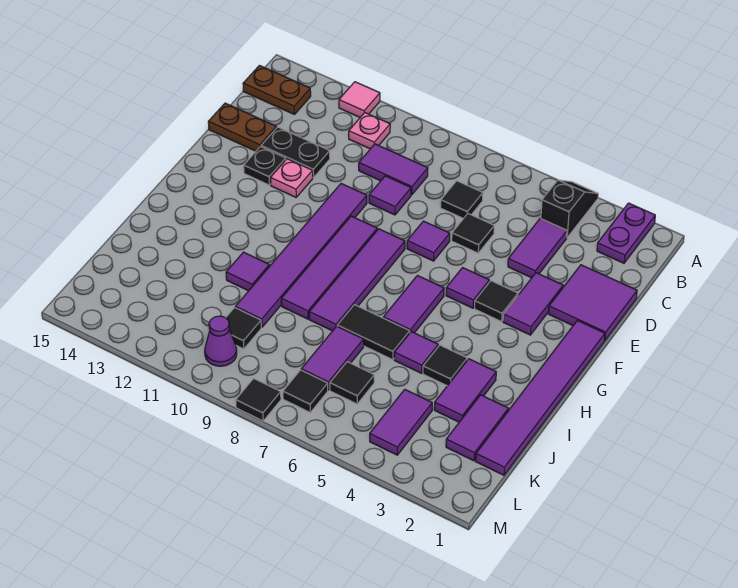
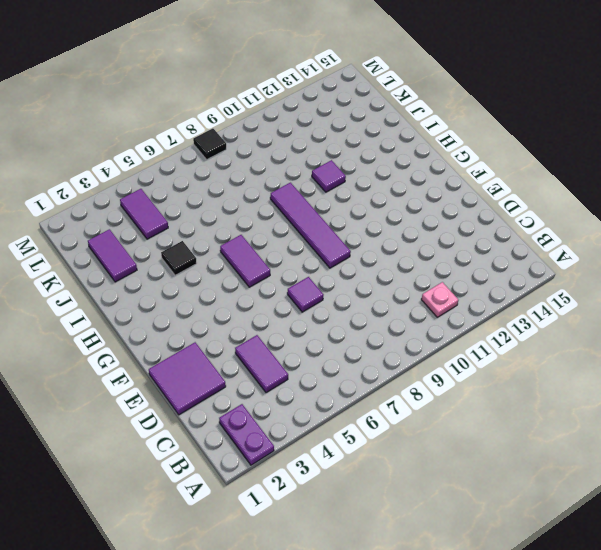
none -> black slope A4:B4 level 1 top B
none -> pink tile A12 level 1
none -> brown plate B14:B15 level 1
none -> black tile C7 level 1

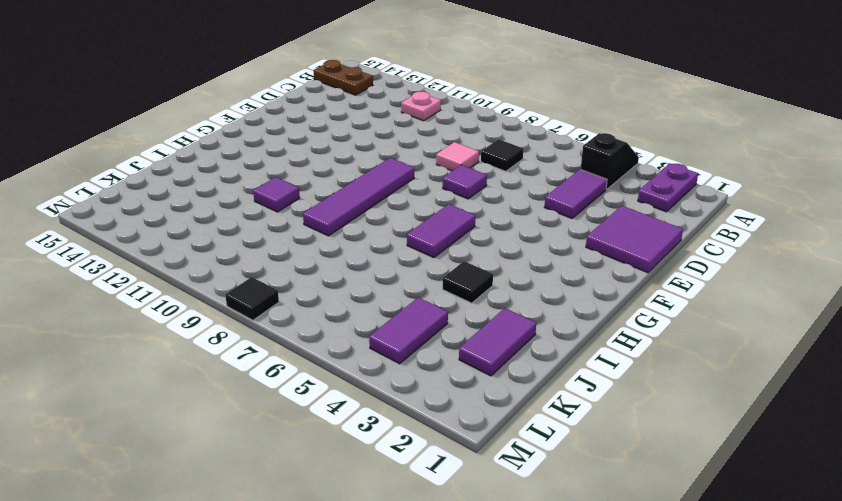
pink tile D8 level 1 -> pink tile A12 level 1
none -> purple tile C9:C10 level 1
none -> black tile D6 level 1
none -> purple tile D9 level 1
none -> black plate D12:D13 level 1

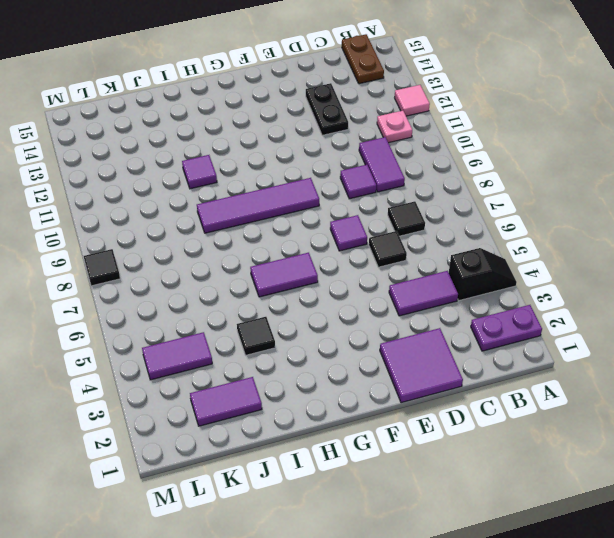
none -> brown plate D14:D15 level 1
none -> purple tile E3:F3 level 1
none -> purple tile E10:J10 level 1
none -> pink plate E12 level 1

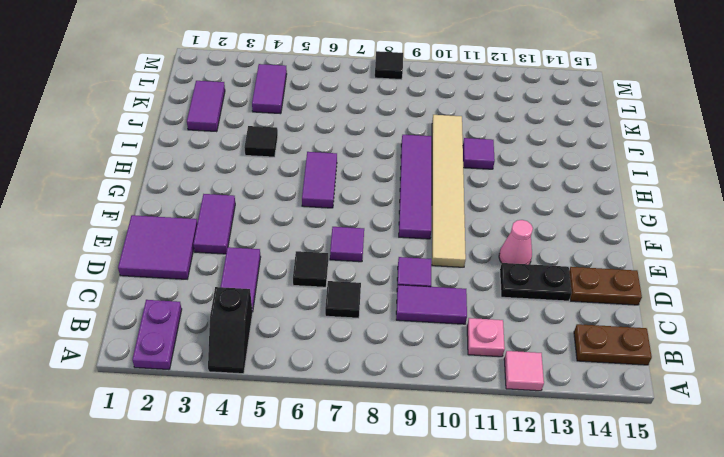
tan tile E10:J10 level 1 -> purple tile E10:J10 level 1
pink cone E12 level 1 -> pink plate E12 level 1
none -> black plate E13 level 1
none -> purple tile F1:K1 level 1
none -> black tile F4 level 1
none -> purple tile F5 level 1

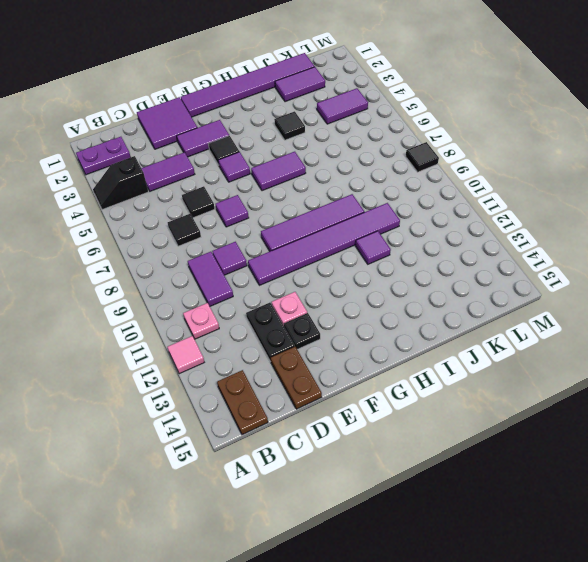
none -> purple tile F8:I8 level 1
none -> purple tile I3:J3 level 1
none -> purple tile I5 level 1
none -> black tile I6:I7 level 1

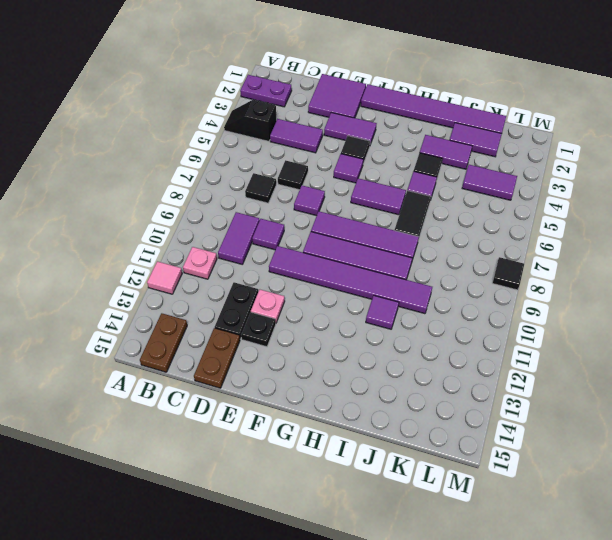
none -> purple tile J7:K7 level 1
none -> black tile K6 level 1
none -> black tile K10 level 1
none -> black tile L7 level 1

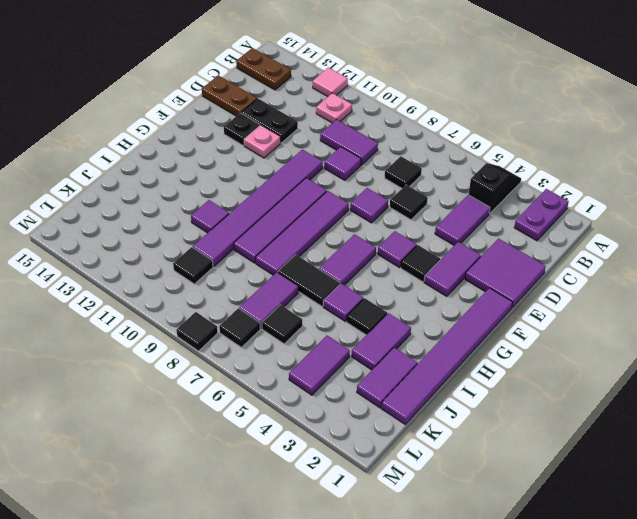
none -> purple cone L10 level 1

